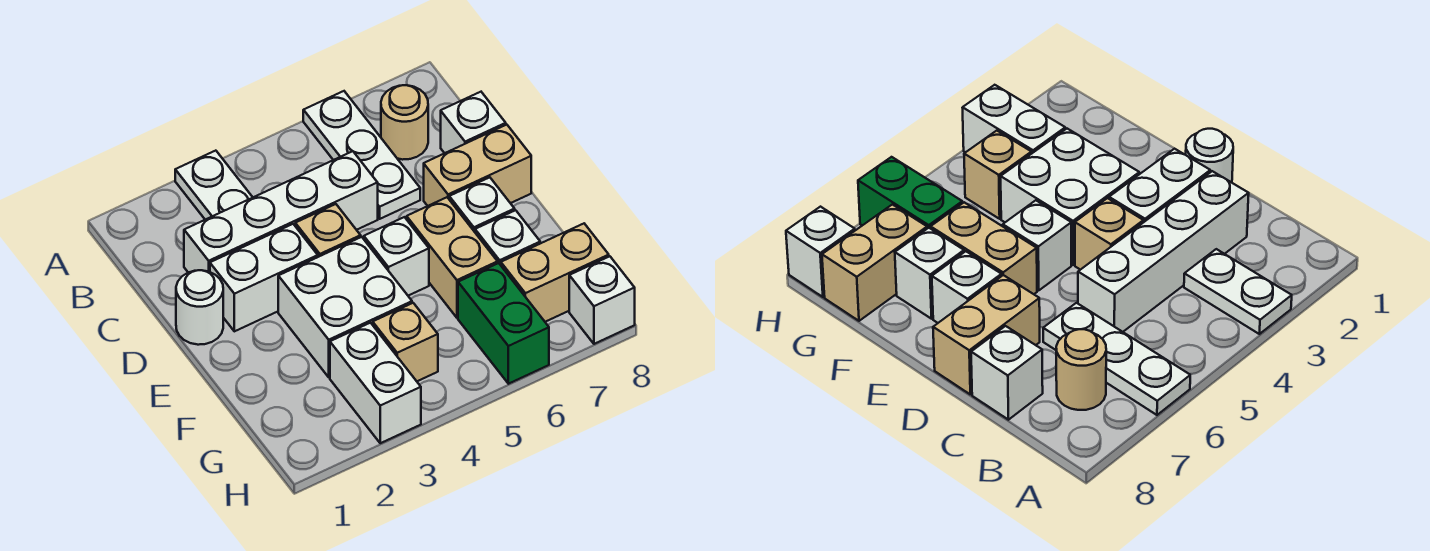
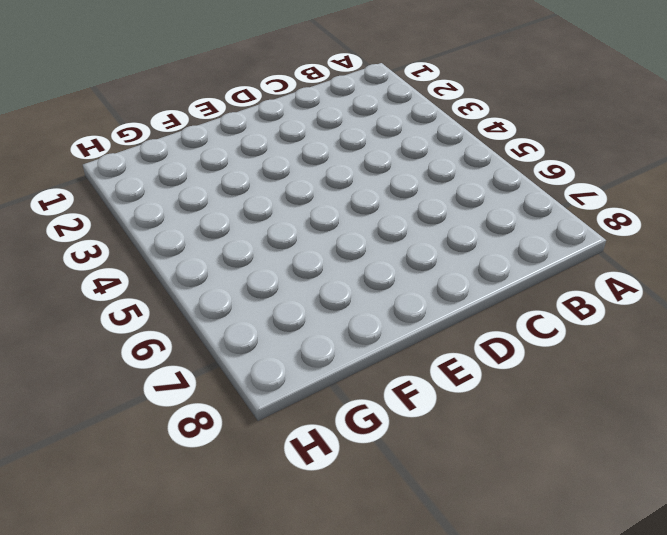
none -> white plate A3:B3 level 1
none -> white plate A6:C6 level 1
none -> tan round brick B7 level 1

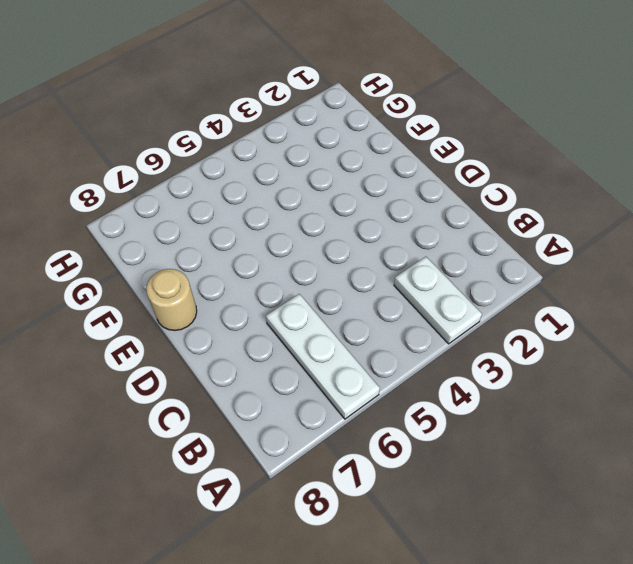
tan round brick E8 level 1 -> tan round brick B7 level 1
none -> white brick C2:C5 level 1
none -> white brick C8 level 1
none -> white round brick D1 level 1

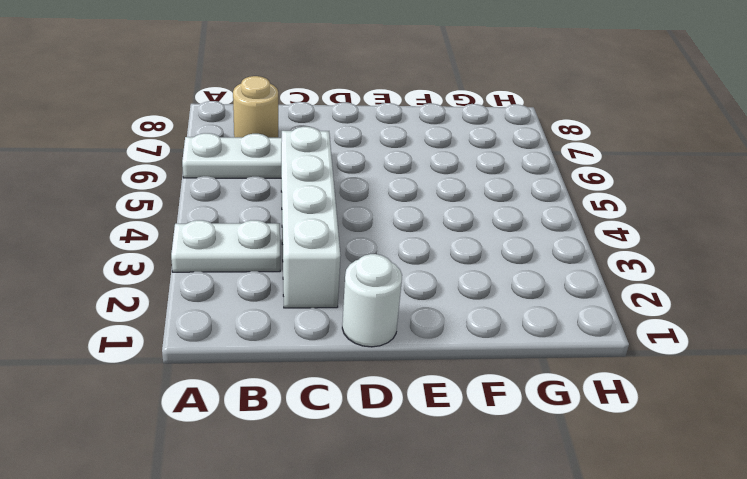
none -> white brick C8 level 1
none -> white brick D2:D3 level 1
none -> tan brick D4 level 1

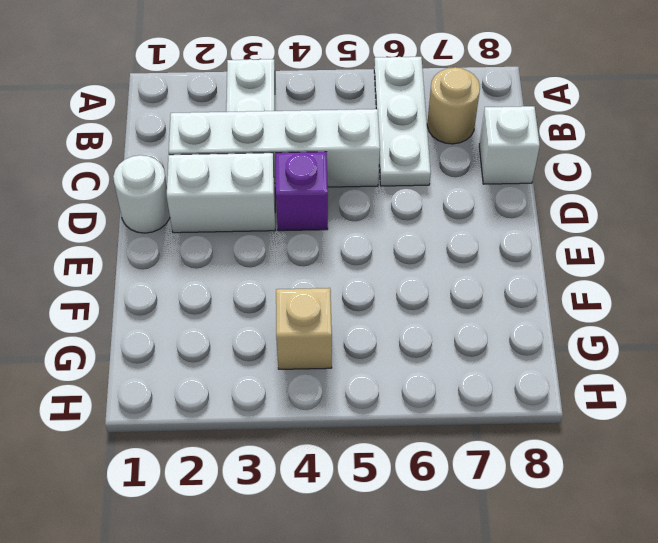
purple brick D4 level 1 -> tan brick D4 level 1
none -> tan brick D7:D8 level 1
none -> white brick E3:F4 level 1
none -> white brick E5 level 1

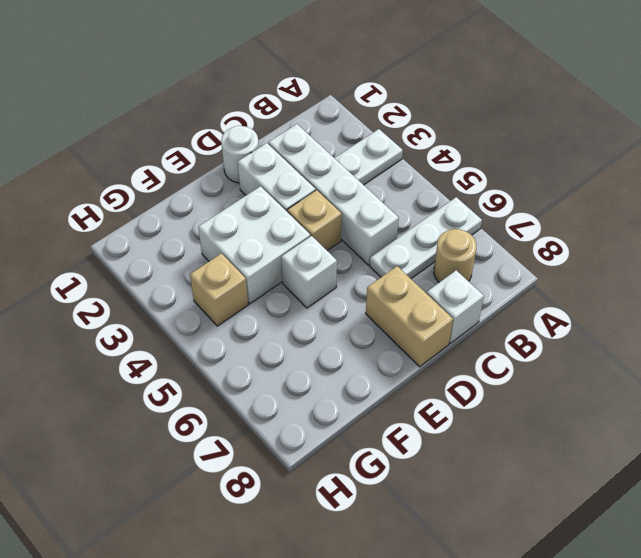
none -> tan brick E6:F6 level 1
none -> white brick E7 level 1
none -> white brick F7 level 1

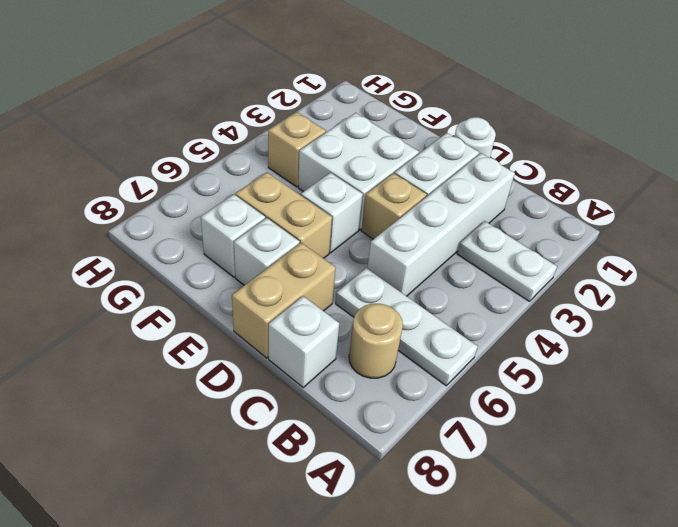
none -> white brick G3:H3 level 1
none -> green brick G6:H6 level 1
none -> tan brick G7:G8 level 1

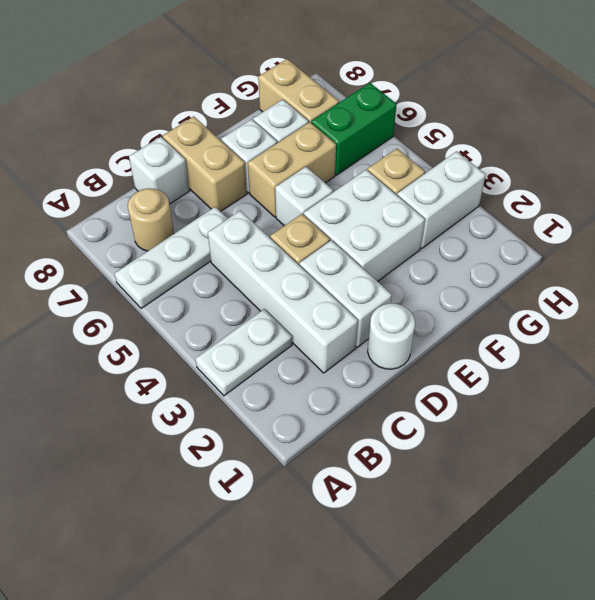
none -> white brick H8 level 1

